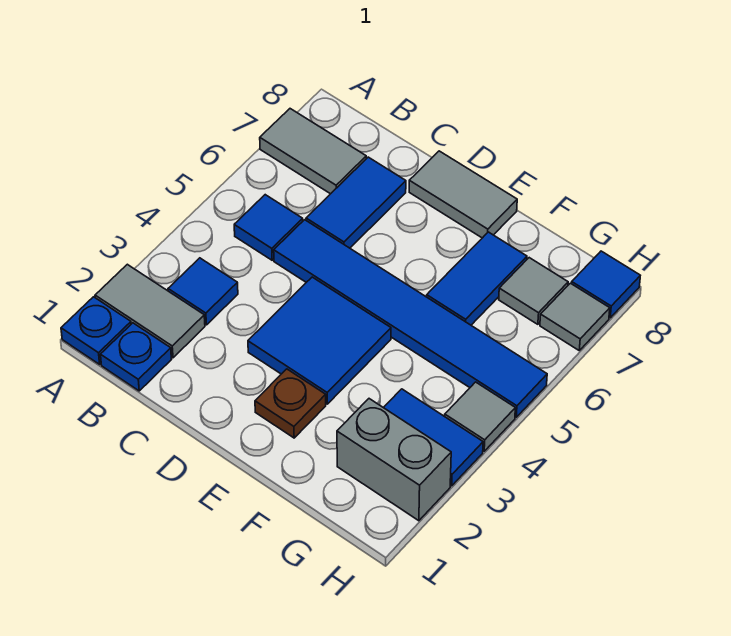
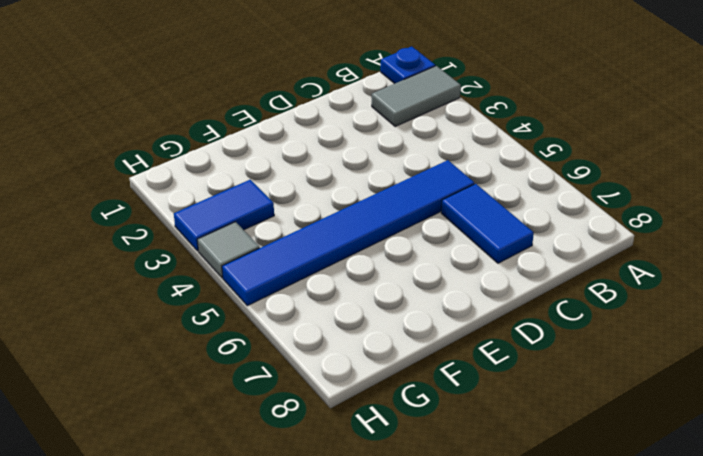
none -> grey tile A7:B7 level 1
none -> blue plate B1 level 1
none -> blue tile B3 level 1

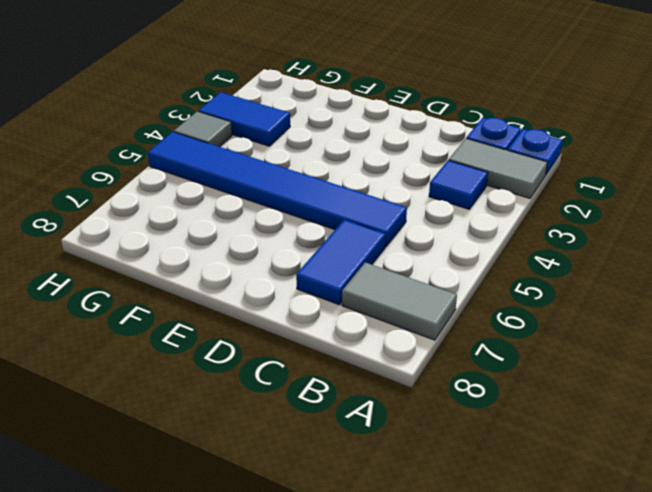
none -> blue tile B5 level 1
none -> blue tile D3:E4 level 1
none -> grey tile D8:E8 level 1

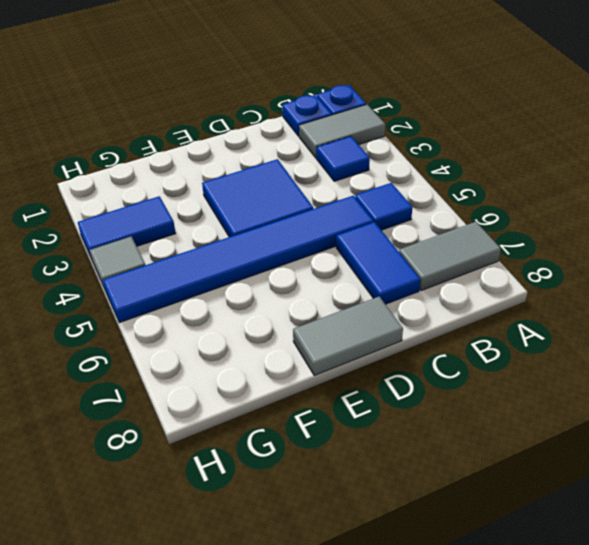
none -> brown plate E2 level 1
none -> blue tile F6:F7 level 1
none -> grey brick G2:H2 level 1

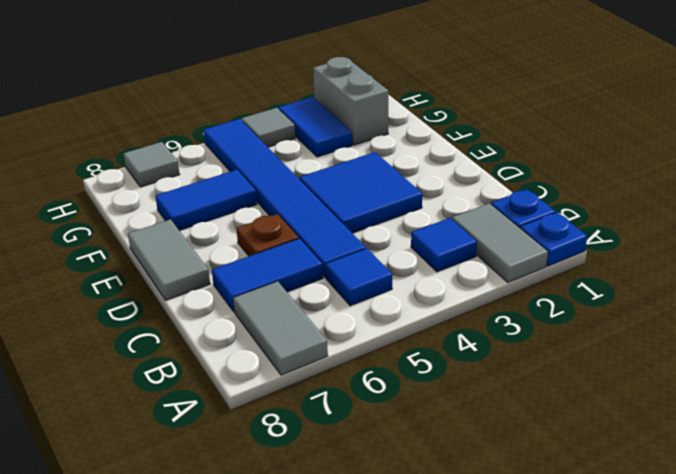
brown plate D6 level 1 -> brown plate E2 level 1
none -> grey tile G7 level 1
none -> blue tile H8 level 1

